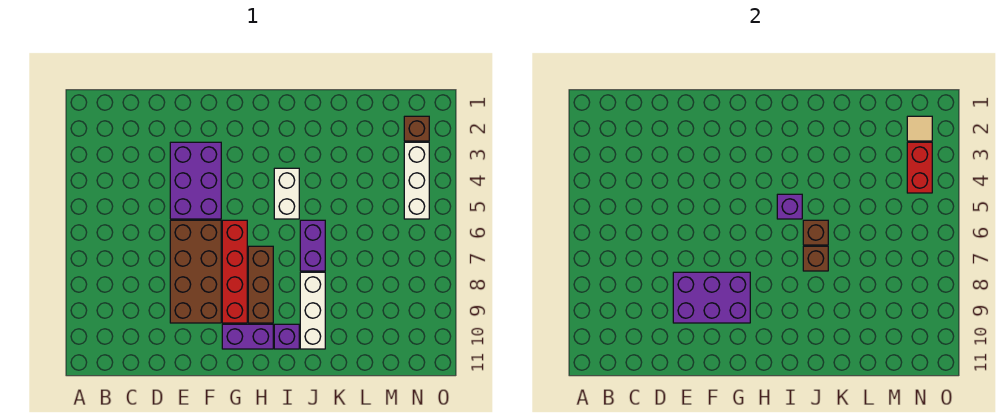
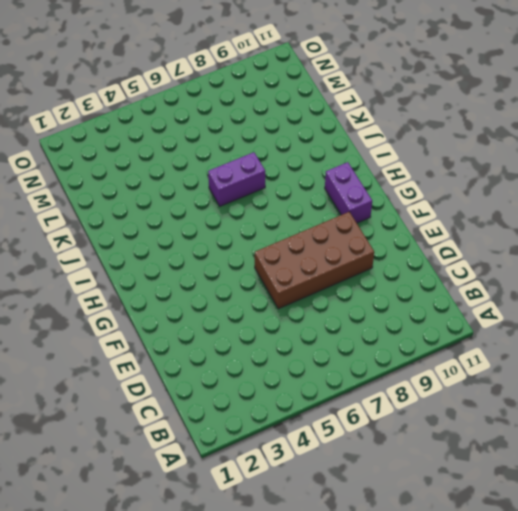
none -> purple brick E3:F5 level 1
none -> red brick G6:G9 level 1
none -> brown brick H7:H9 level 1

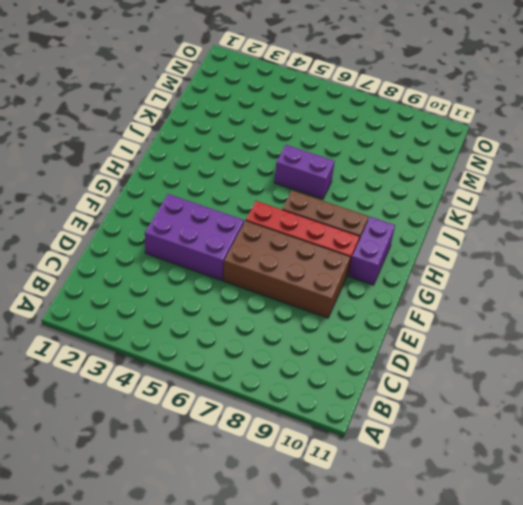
none -> white brick I4:I5 level 1
none -> purple brick I10 level 1
none -> white brick J8:J10 level 1

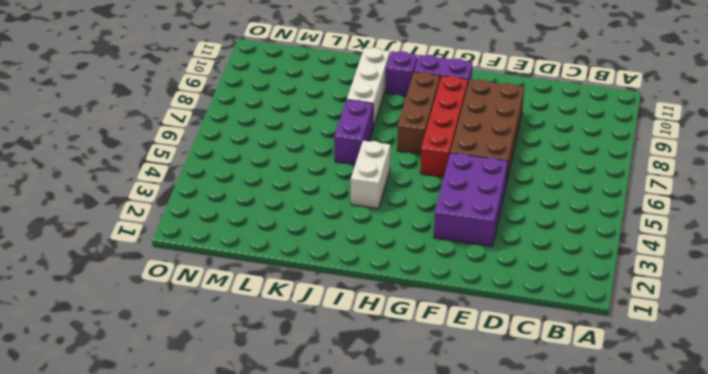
none -> brown brick N2 level 1
none -> white brick N3:N5 level 1
none -> purple brick E8:G9 level 2

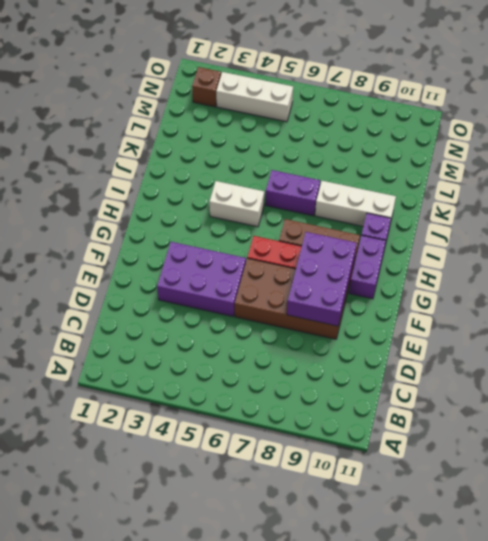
none -> purple brick I5 level 2
none -> brown brick J6 level 2
none -> brown brick J7 level 2

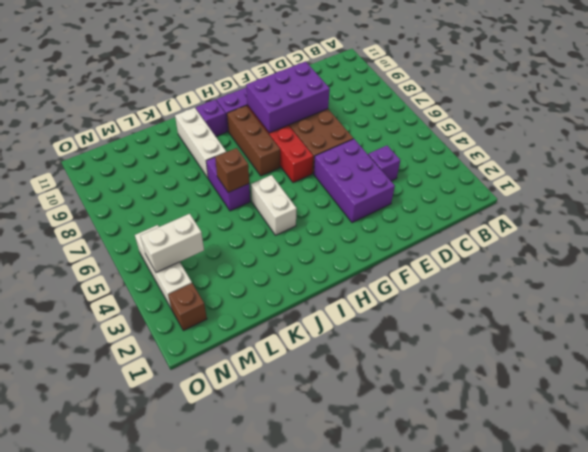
purple brick D4 level 1 -> purple brick I5 level 2
white brick M4:N4 level 2 -> red brick N3:N4 level 2
none -> brown brick J7 level 2
none -> tan tile N2 level 2

